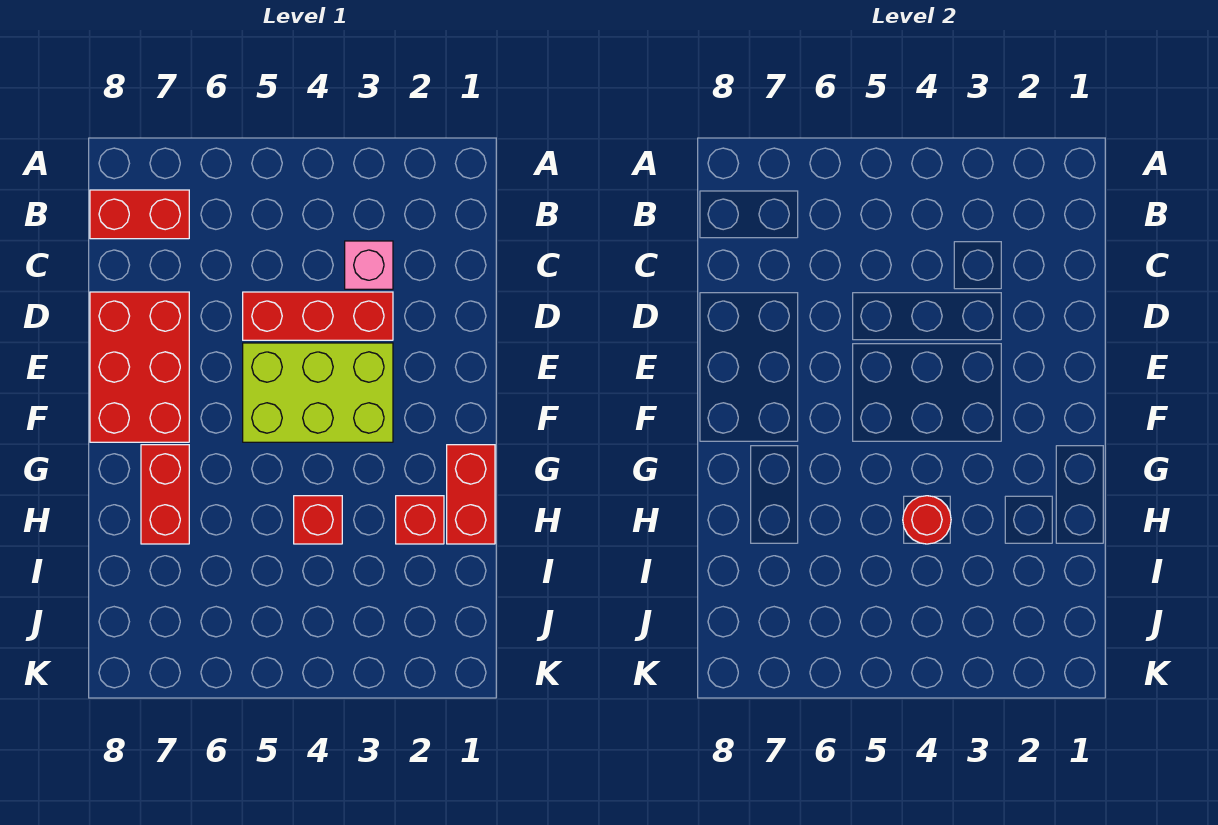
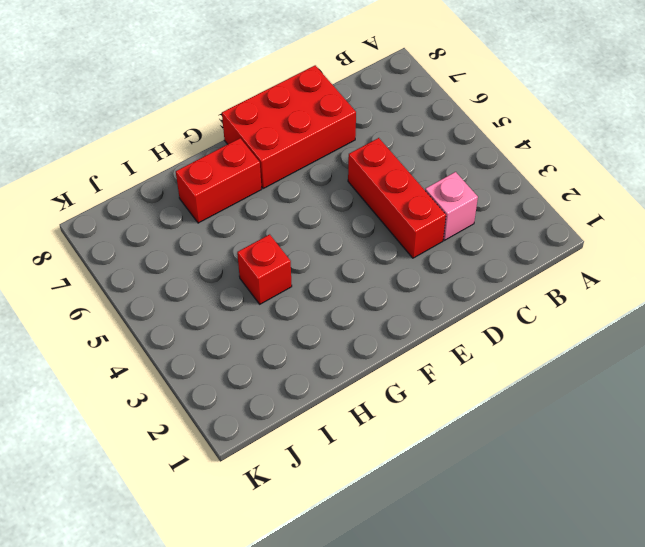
none -> red brick B7:B8 level 1
none -> lime brick E3:F5 level 1

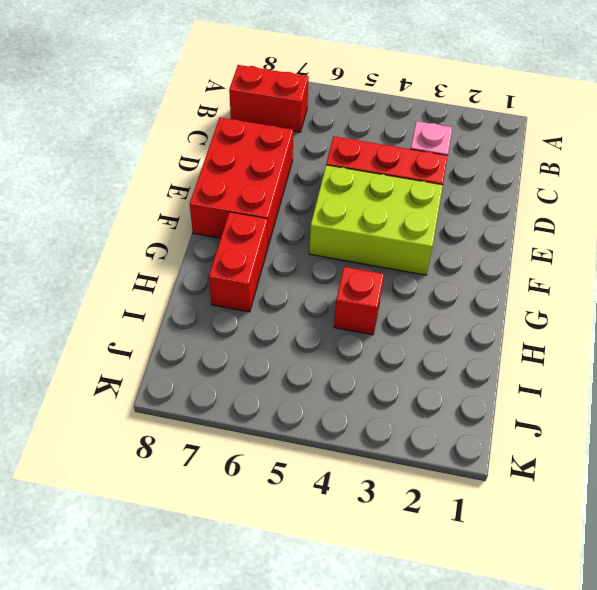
none -> red brick G1:H1 level 1
none -> red brick H2 level 1

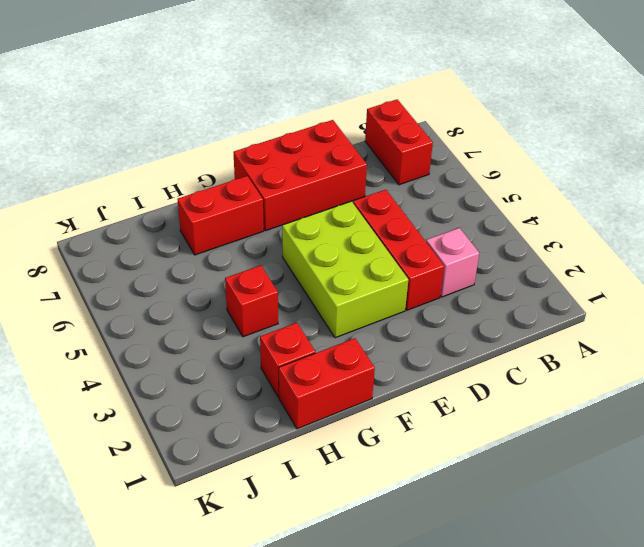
none -> red round brick H4 level 2

